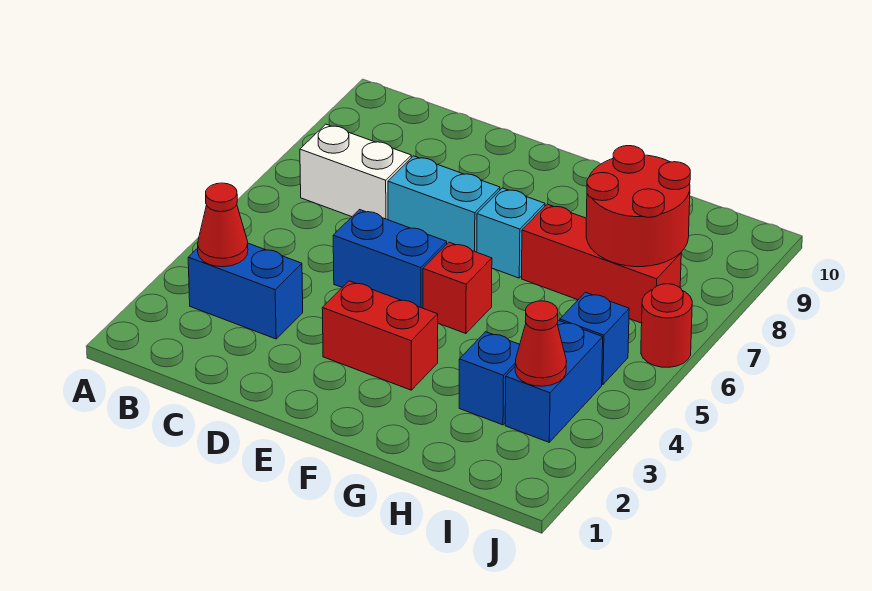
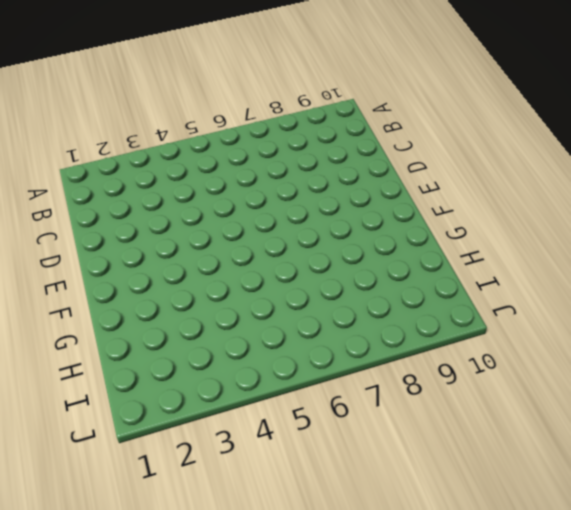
none -> blue brick B3:C3 level 1
none -> white brick B7:C7 level 1
none -> blue brick D5:E5 level 1

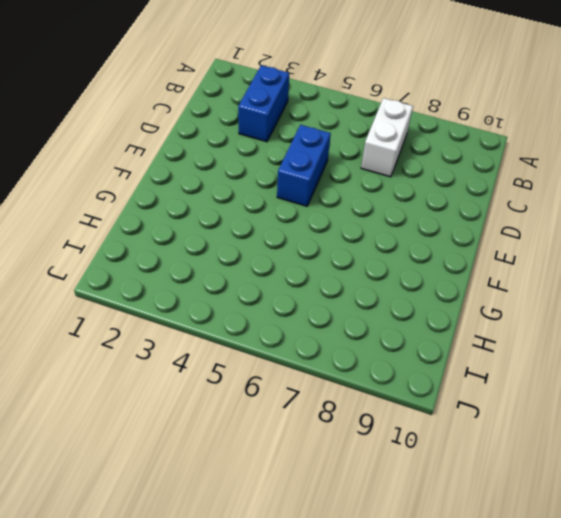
none -> cyan brick D7:E7 level 1
none -> red brick E3:F3 level 1
none -> red brick F5 level 1

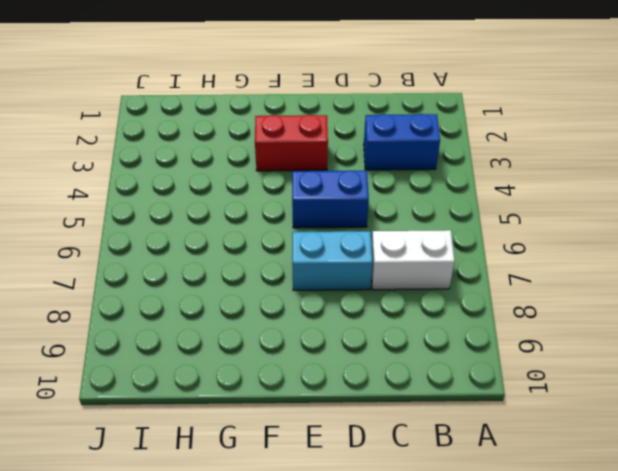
none -> red brick F5 level 1
none -> cyan brick F7 level 1
none -> red brick G7:I7 level 1

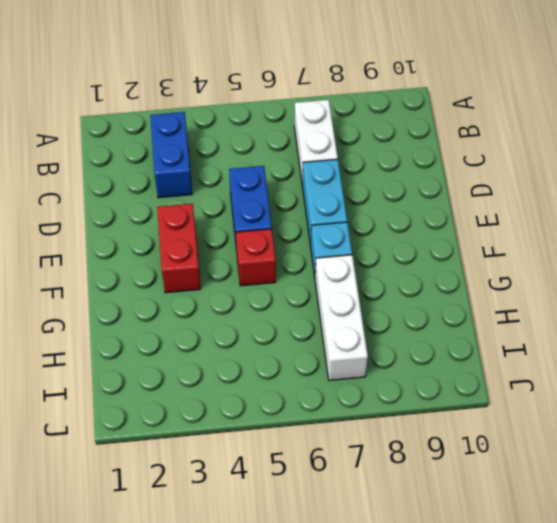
white brick G7:I7 level 1 -> red brick G7:I7 level 1
none -> blue brick H3 level 1
none -> blue brick I3:I4 level 1
none -> blue brick I5 level 1

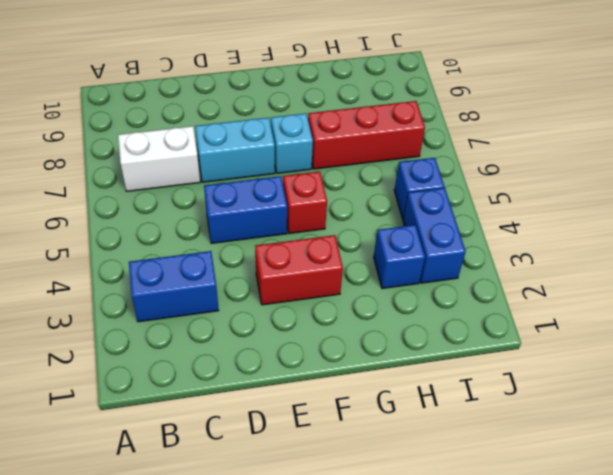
none -> red round brick J6 level 1
none -> red cone B3 level 2
none -> red round brick H7:I8 level 2

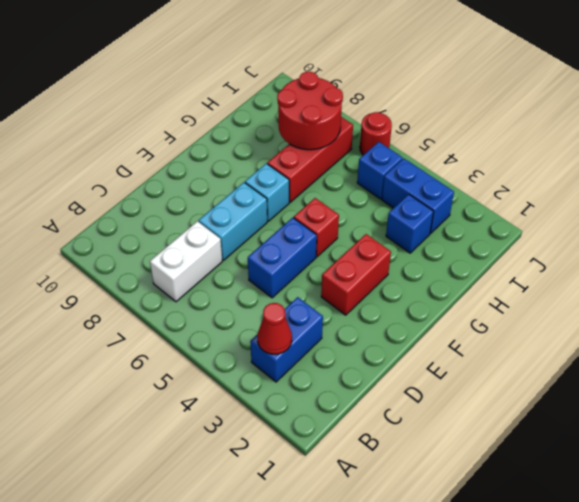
none -> red cone I3 level 2

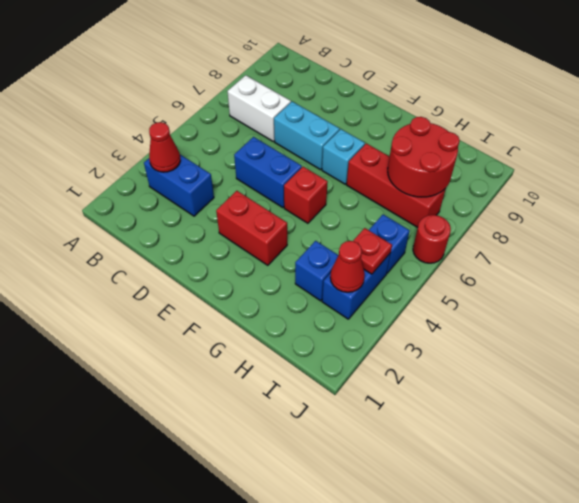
red plate I4 level 2 -> none

